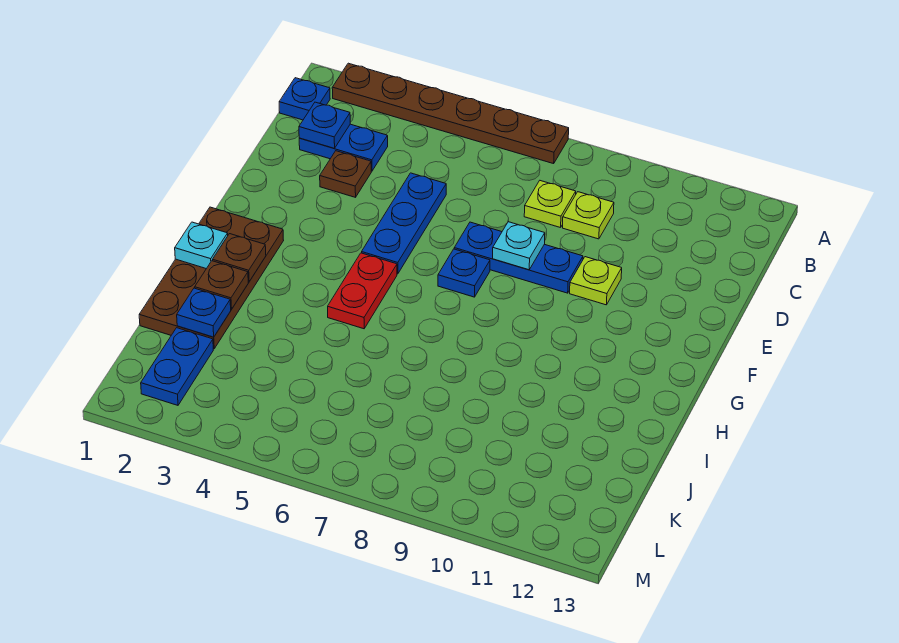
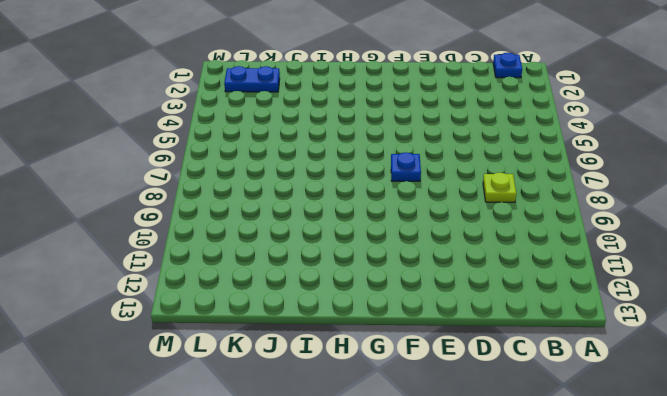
none -> brown plate A2:A7 level 1
none -> blue plate C2:C3 level 1
none -> lime plate C9 level 1

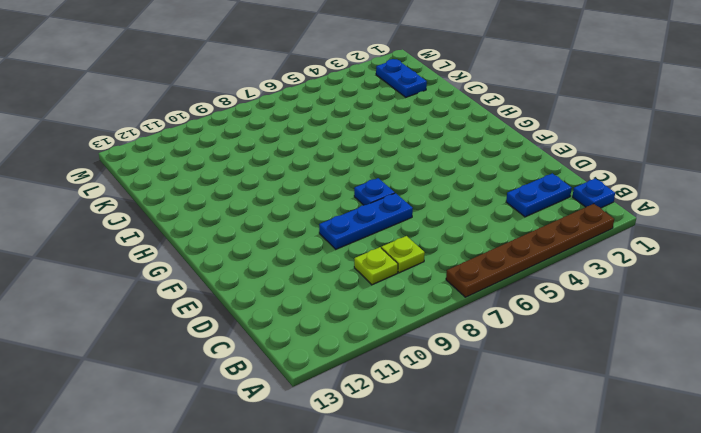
none -> brown plate D3 level 1
none -> blue plate D5:F5 level 1
none -> lime plate E10 level 1

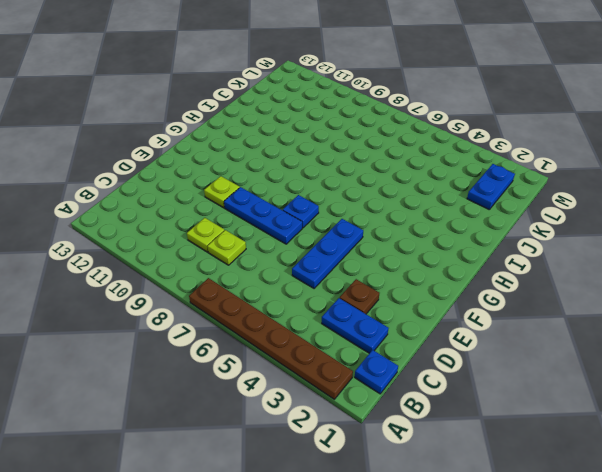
none -> brown plate G1:J2 level 1
none -> red plate G5:H5 level 1
none -> blue plate C2 level 2

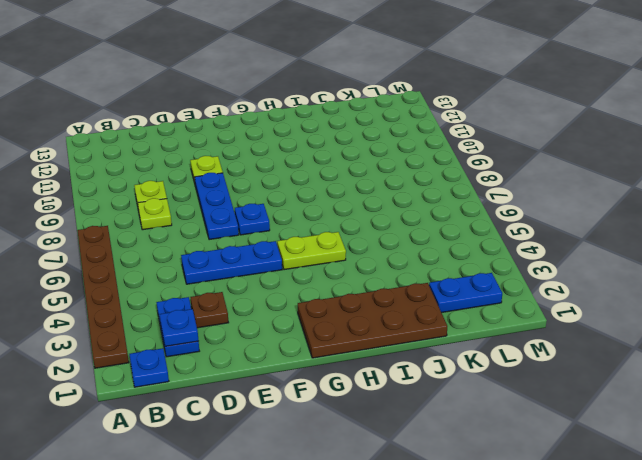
lime plate G5:H5 level 1 -> red plate G5:H5 level 1
none -> cyan plate E8 level 2
none -> cyan plate H1 level 2
none -> brown plate H2 level 2

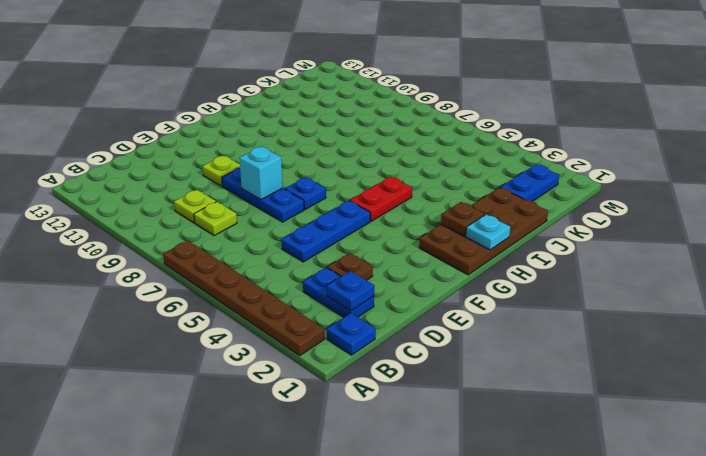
cyan brick E8 level 2 -> cyan plate E8 level 2
none -> brown plate I2 level 2
none -> blue plate J2 level 2

